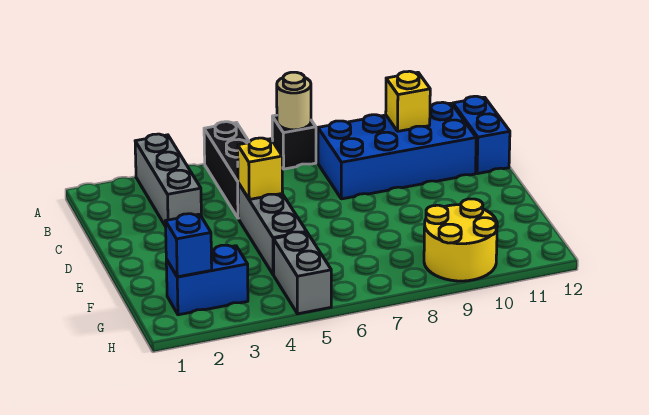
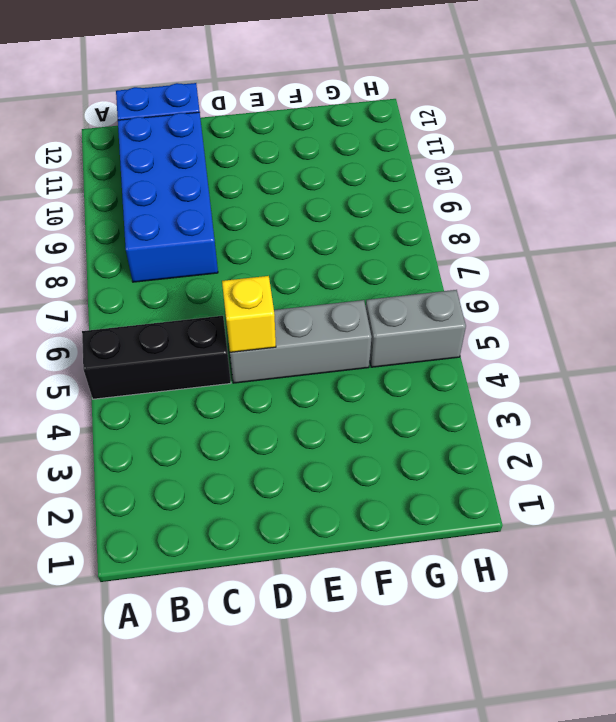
none -> grey brick A3:C3 level 1
none -> black brick A7 level 1
none -> blue brick G2:G3 level 1

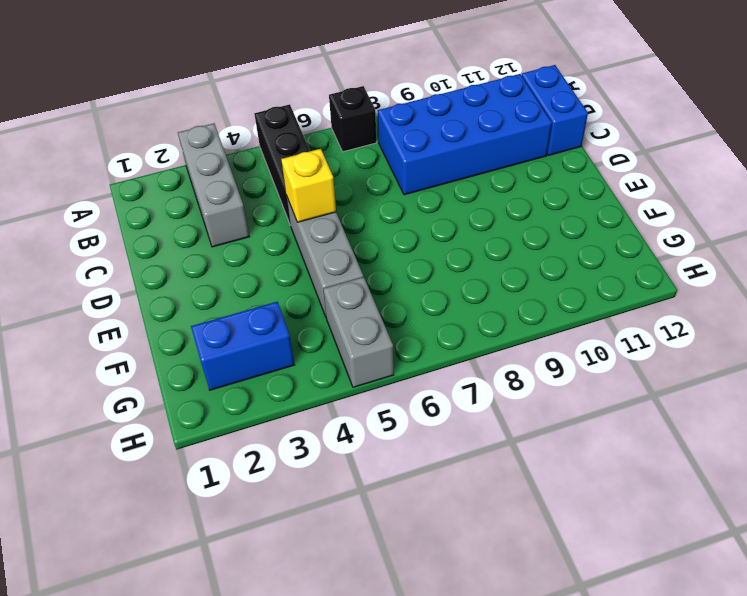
none -> yellow round brick G9:H10 level 1
none -> tan round brick A7 level 2
none -> yellow brick B10 level 2

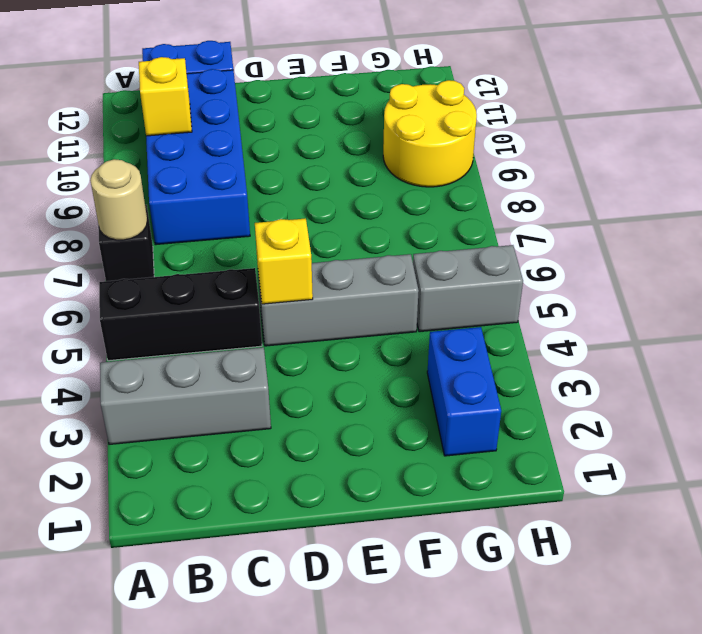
none -> blue brick G2 level 2

